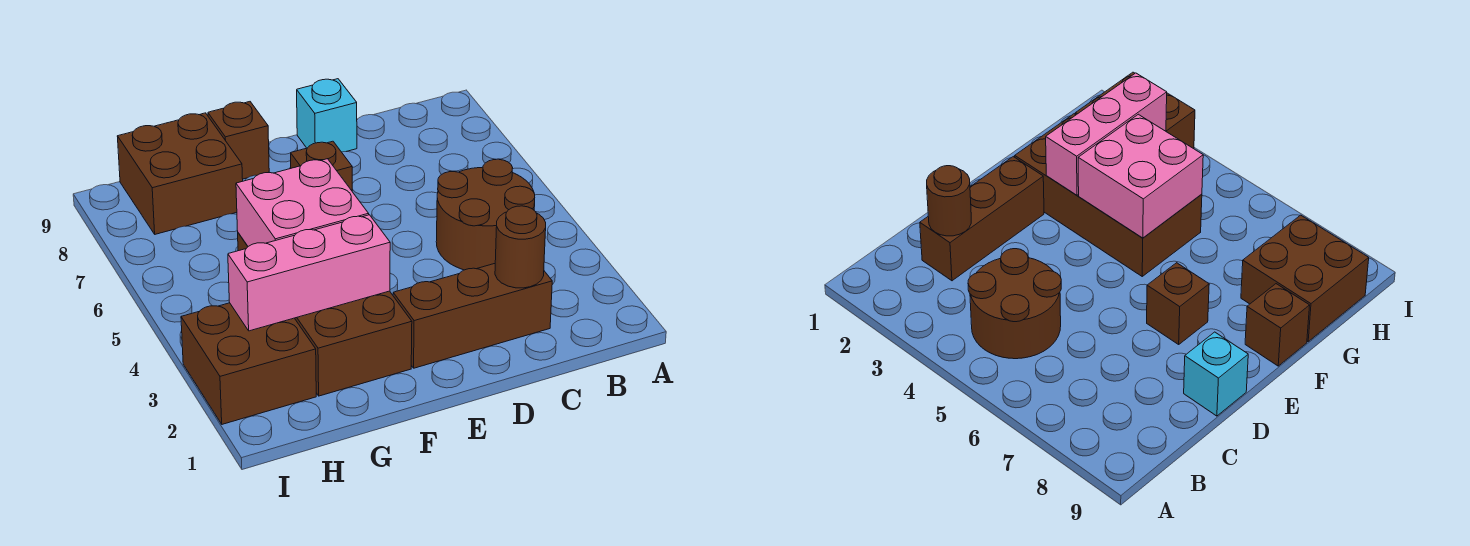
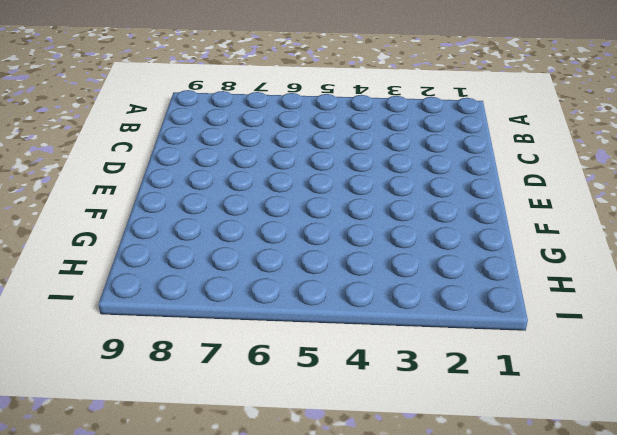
none -> brown round brick B4:C5 level 1
none -> brown brick C2:E2 level 1

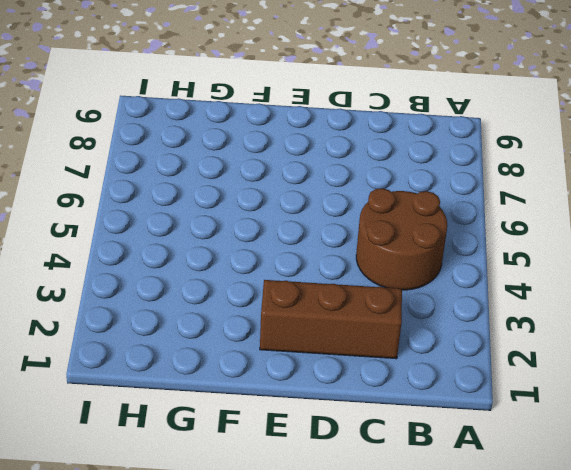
none -> cyan brick D9 level 1
none -> brown brick E7 level 1

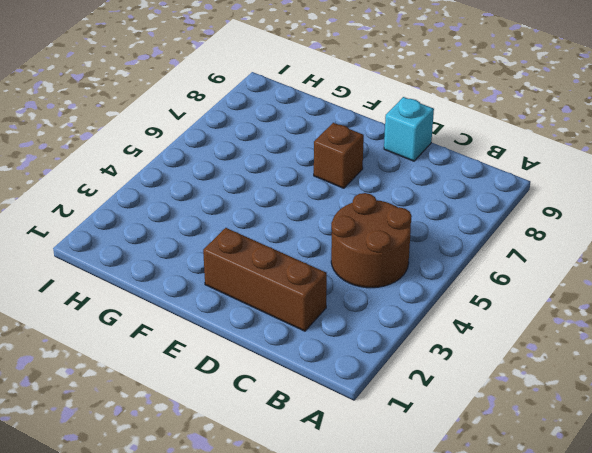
none -> brown brick F2:G5 level 1
none -> brown brick F9 level 1

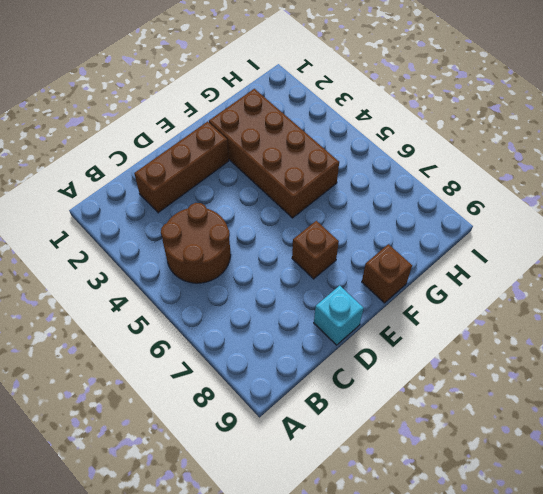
none -> brown brick G8:H9 level 1
none -> brown brick H2:I3 level 1

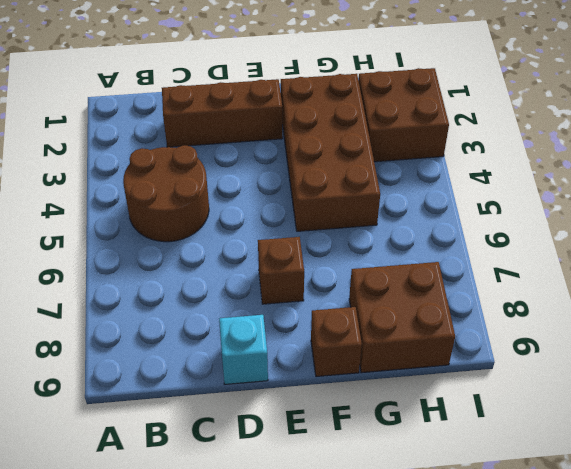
none -> brown round brick C2 level 2
none -> pink brick F3:H3 level 2

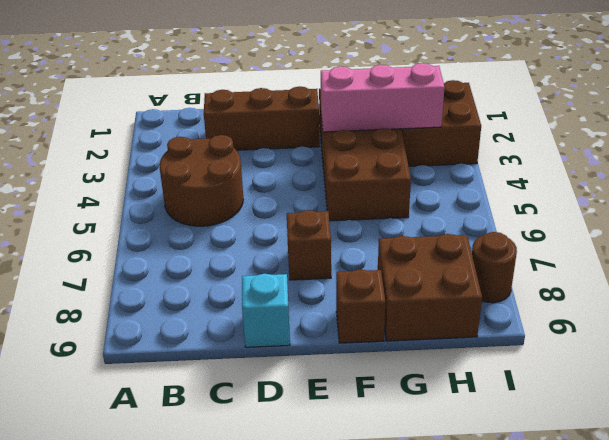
brown round brick I8 level 1 -> brown round brick C2 level 2
none -> pink brick F4:G5 level 2

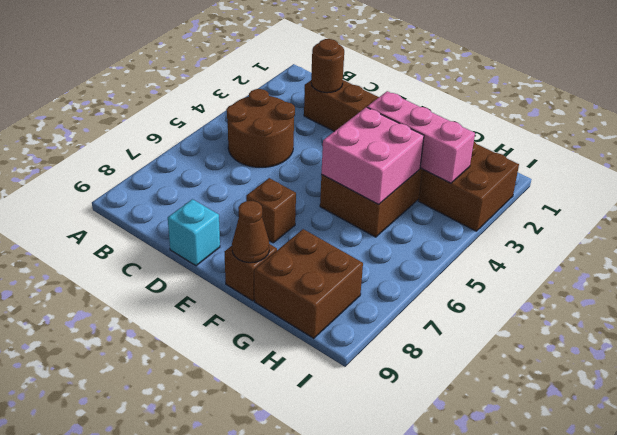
brown cone F9 level 2 -> none

